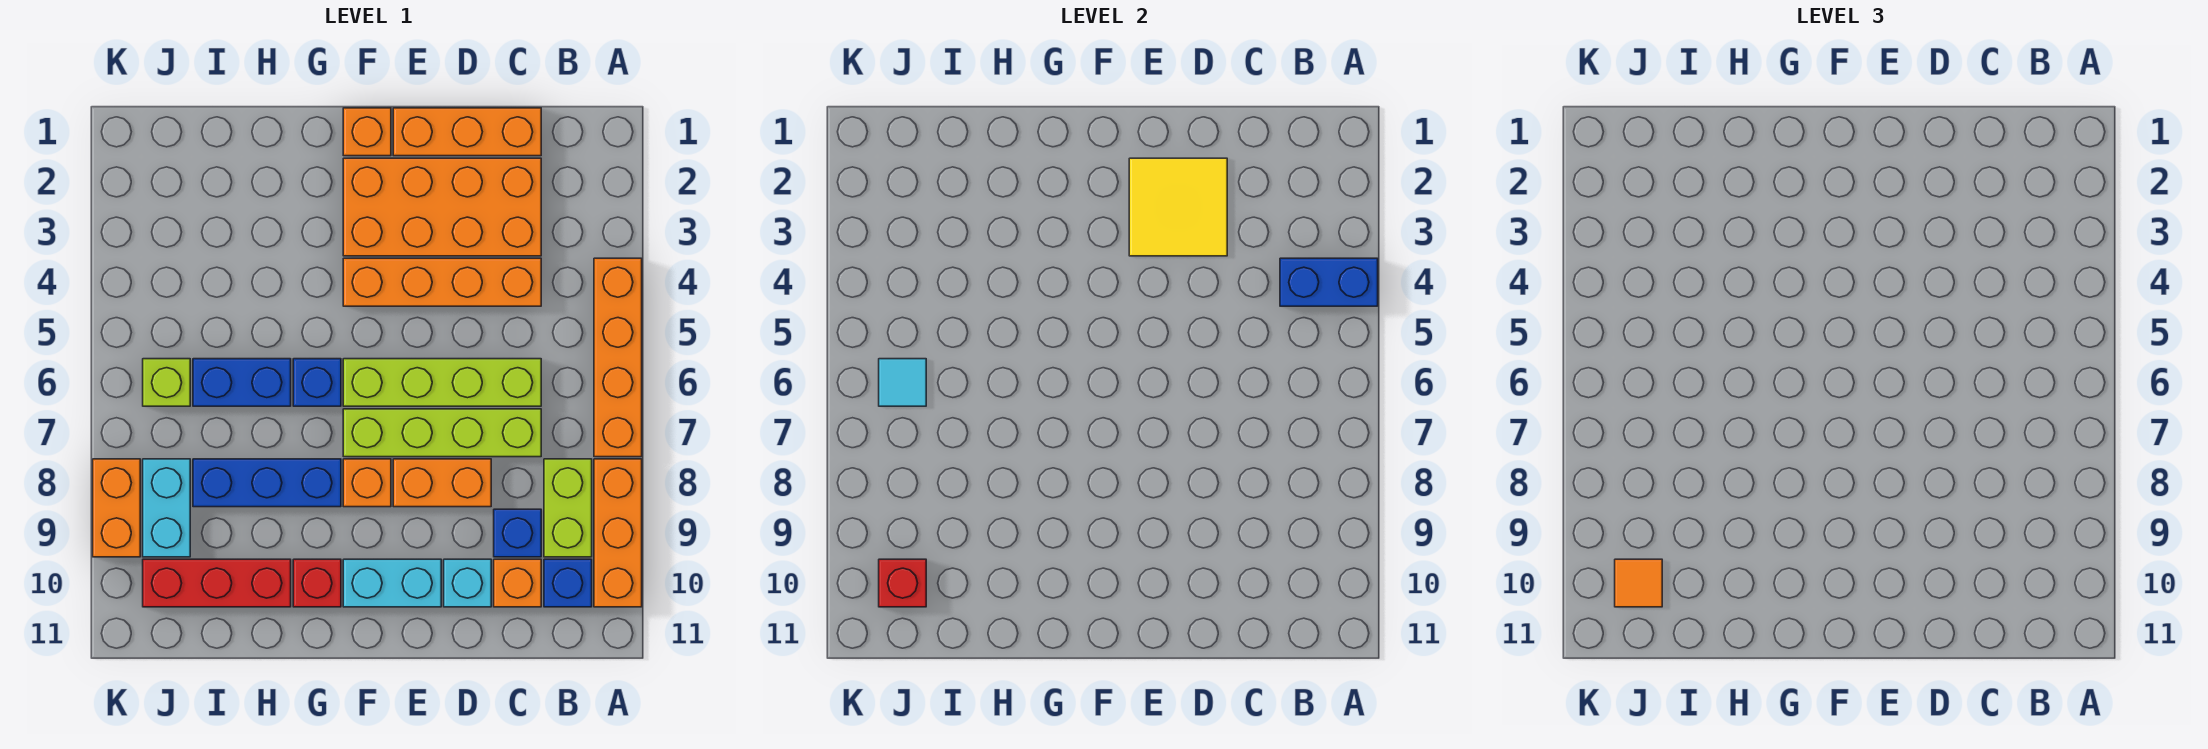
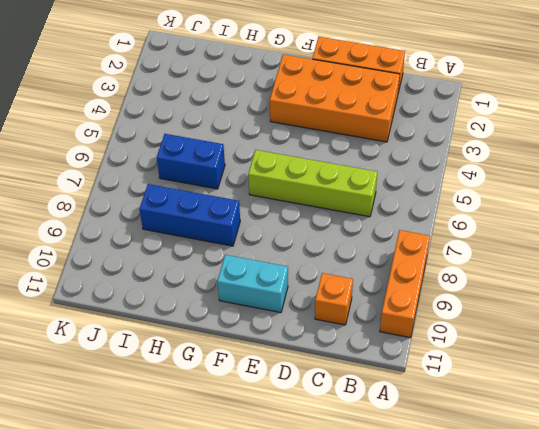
none -> orange brick A4:A7 level 1
none -> lime brick B8:B9 level 1
none -> blue brick B10 level 1

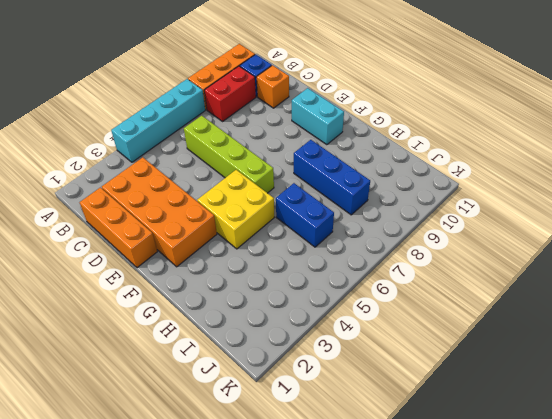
cyan brick A4:A7 level 1 -> orange brick A4:A7 level 1
red brick B8:B9 level 1 -> lime brick B8:B9 level 1
yellow brick F4:G5 level 1 -> orange brick C4:F4 level 1
none -> lime brick C7:F7 level 1
none -> blue brick C9 level 1
none -> orange brick D8:E8 level 1

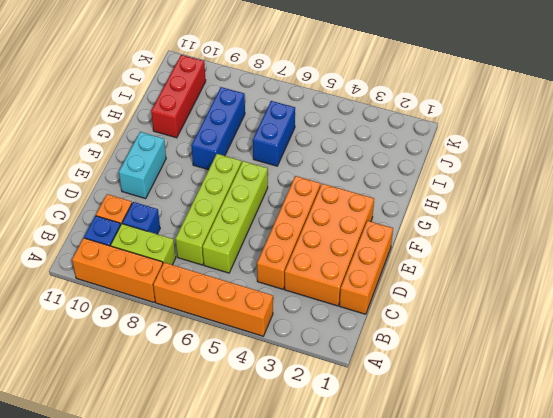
none -> orange brick D8:E8 level 1
none -> cyan brick D10 level 1
none -> orange brick F1 level 1

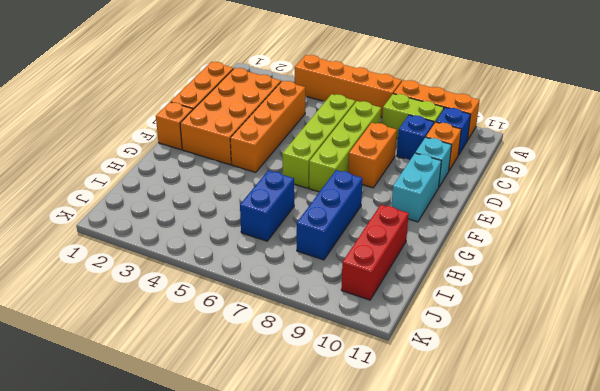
none -> orange brick F8 level 1
none -> blue brick G6 level 1
none -> red brick G10 level 1

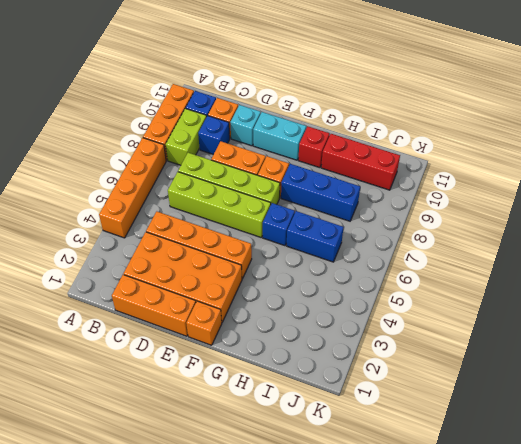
none -> lime brick J6 level 1
none -> cyan brick J8:J9 level 1
none -> orange brick K8:K9 level 1

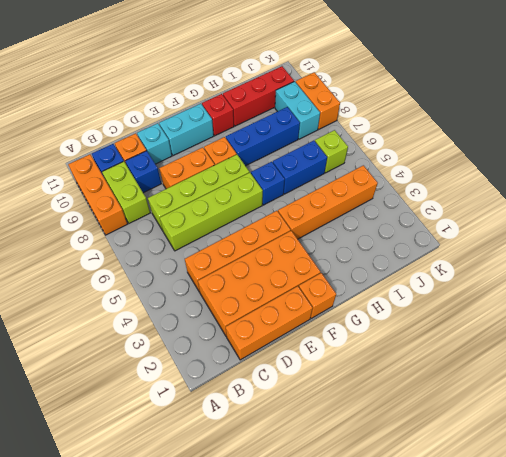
orange brick G4:J4 level 1 -> orange brick A4:A7 level 1
none -> blue brick A4:B4 level 2
none -> yellow tile D2:E3 level 2
none -> cyan tile J6 level 2

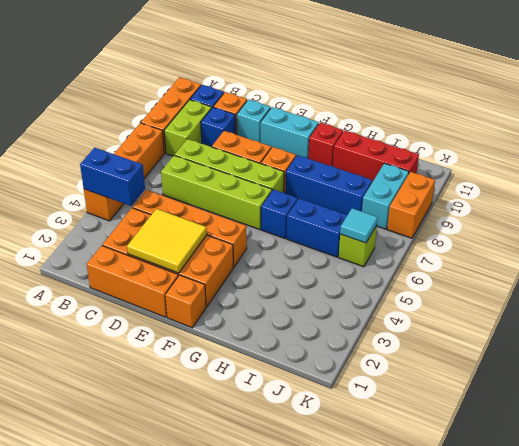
none -> red brick J10 level 2
none -> orange tile J10 level 3

